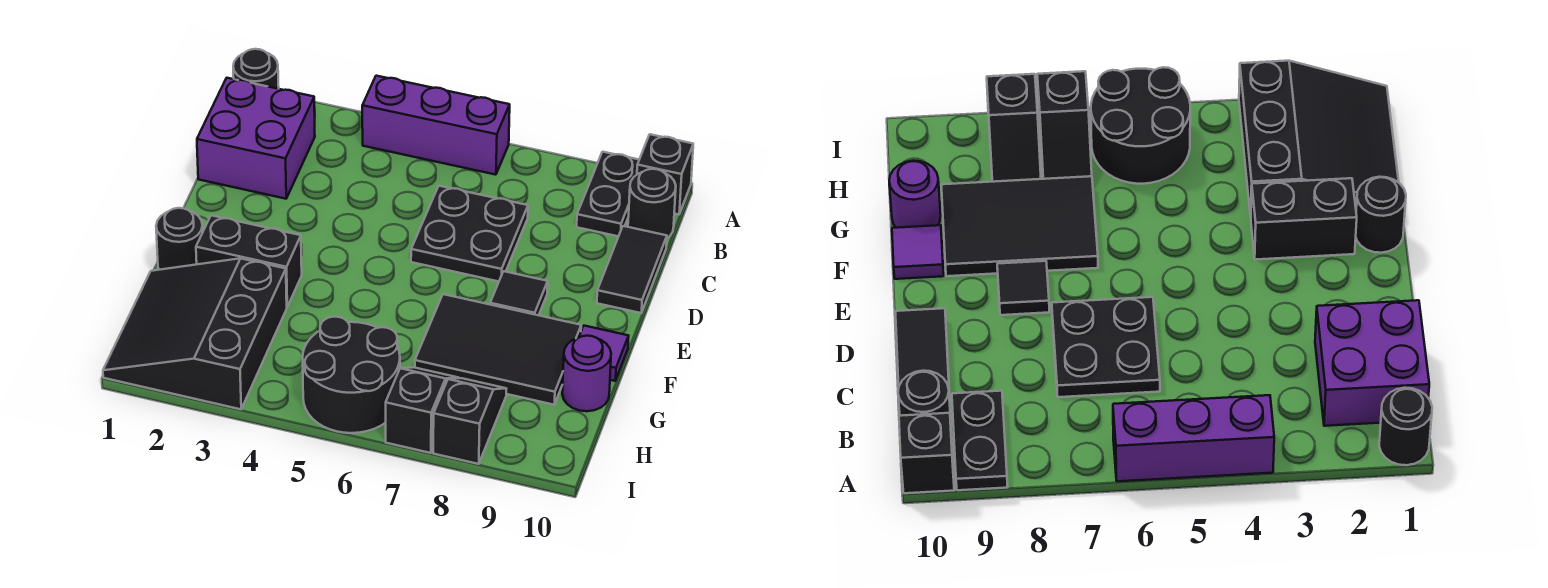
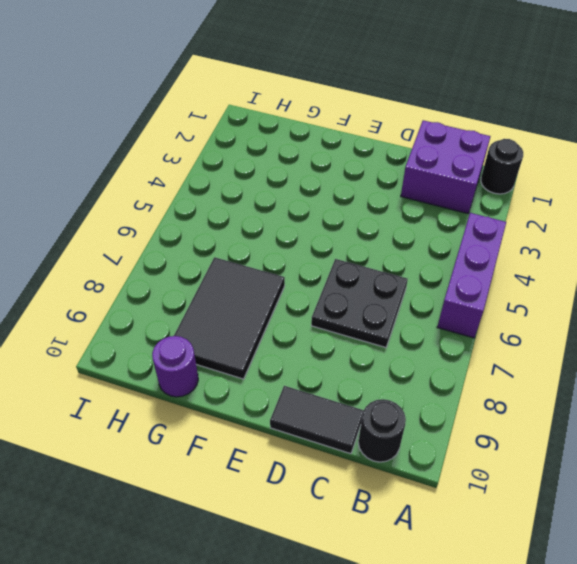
none -> black plate A9:B9 level 1
none -> black brick A10 level 1
none -> black tile E8 level 1

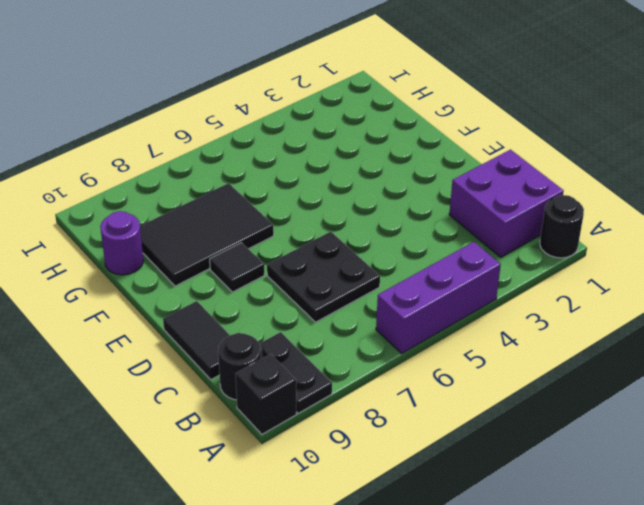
none -> black round brick F1 level 1
none -> black brick F2:F3 level 1
none -> purple tile F10 level 1

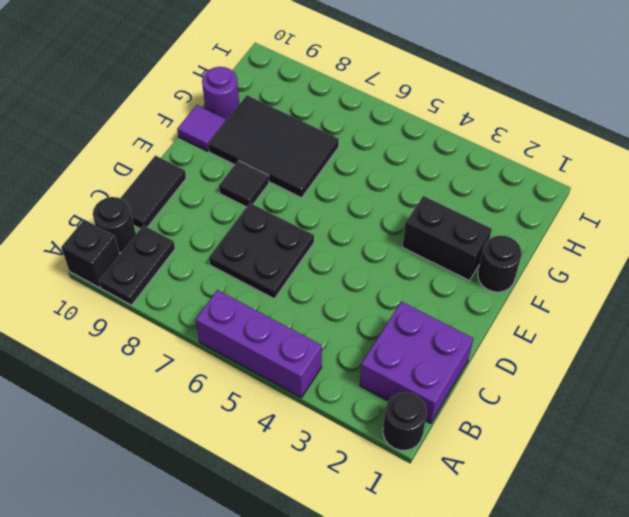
none -> black slope G1:I3 level 1 top 3
none -> black round brick H5:I6 level 1
none -> black slope H7:I7 level 1 top I

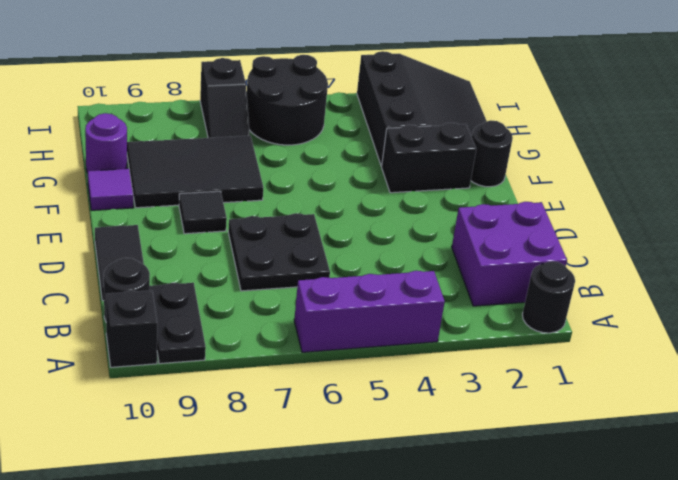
none -> black slope H8:I8 level 1 top I

